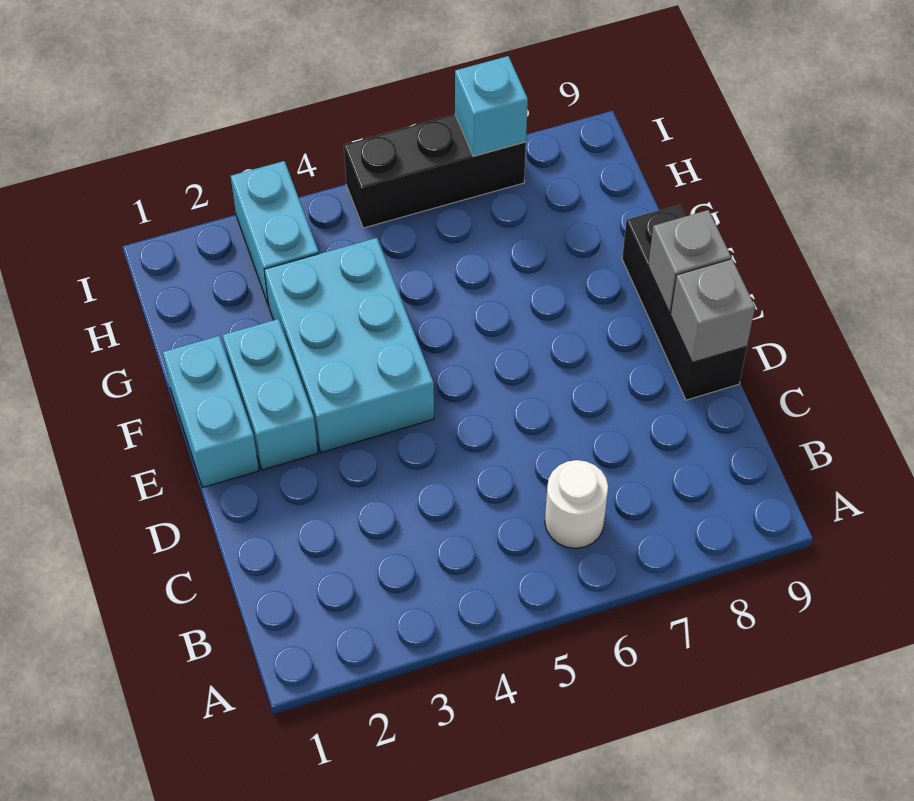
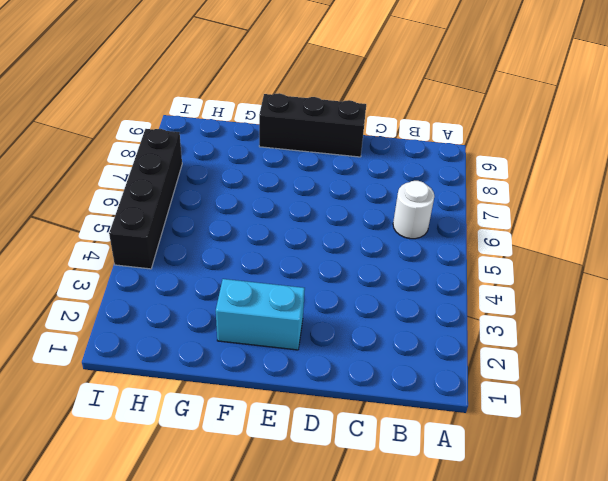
black brick I4:I7 level 1 -> black brick I5:I7 level 1
none -> cyan brick E1:F1 level 1
none -> cyan brick E3:G4 level 1

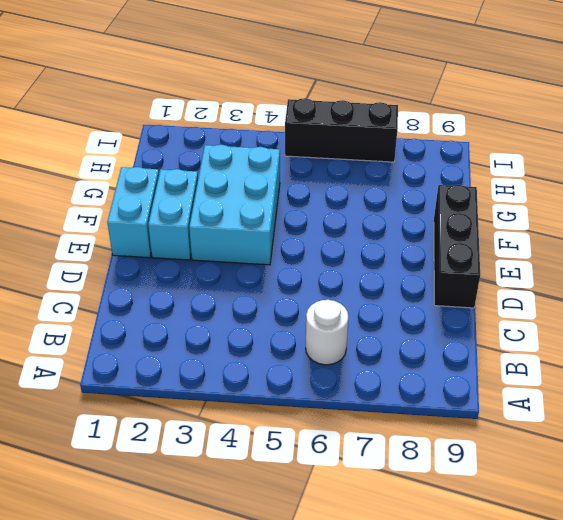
none -> cyan brick H3:I3 level 1
none -> grey brick D9 level 2

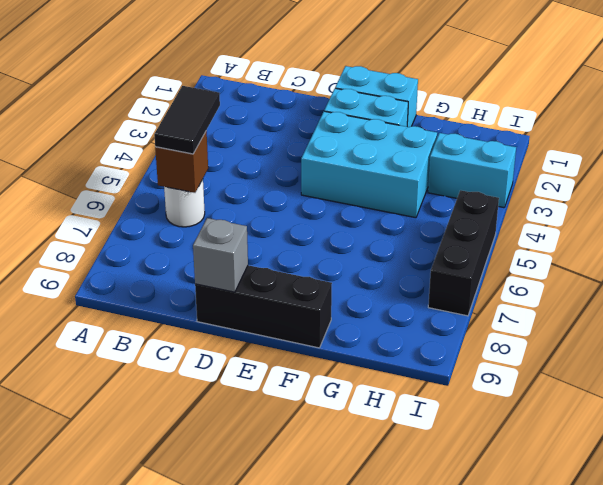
black tile B5:B6 level 3 -> none
brown brick B6 level 2 -> none
none -> grey brick E9 level 2
none -> cyan brick I7 level 2

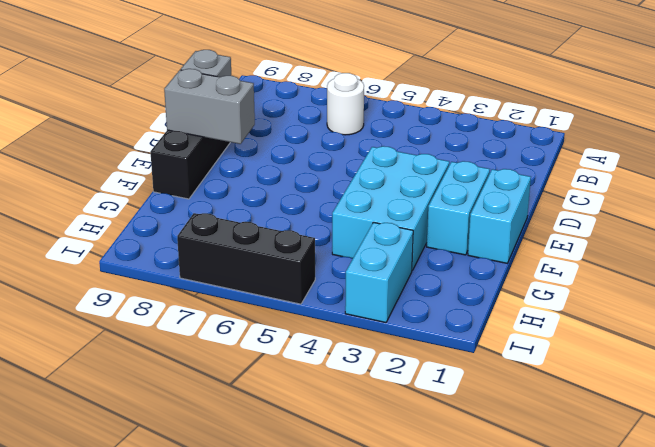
grey brick E8:E9 level 2 -> grey brick E9 level 2
none -> cyan brick I7 level 2

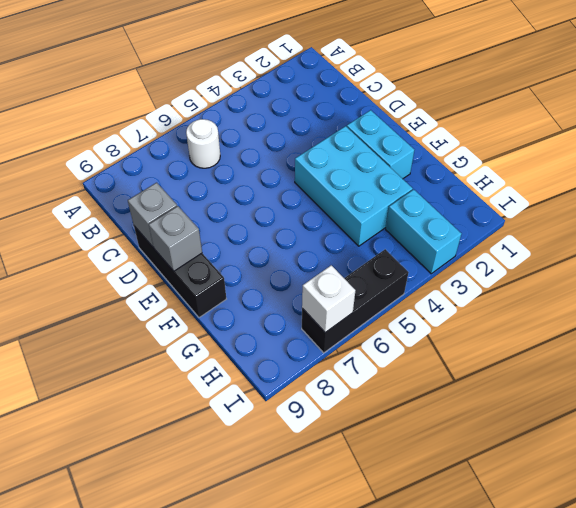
white brick I7 level 2 -> cyan brick I7 level 2
none -> cyan brick E1:F1 level 1

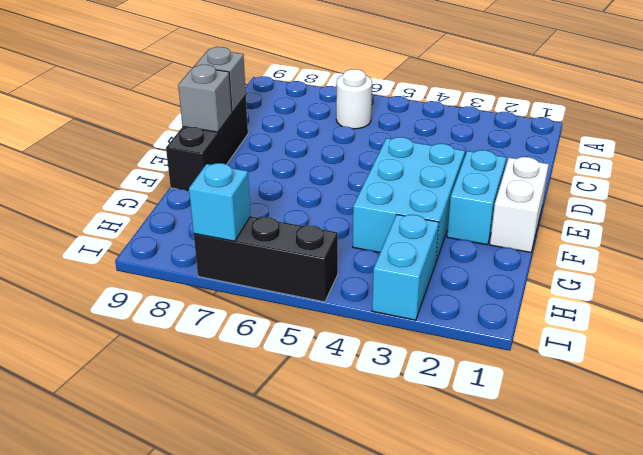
white brick E1:F1 level 1 -> cyan brick E1:F1 level 1

